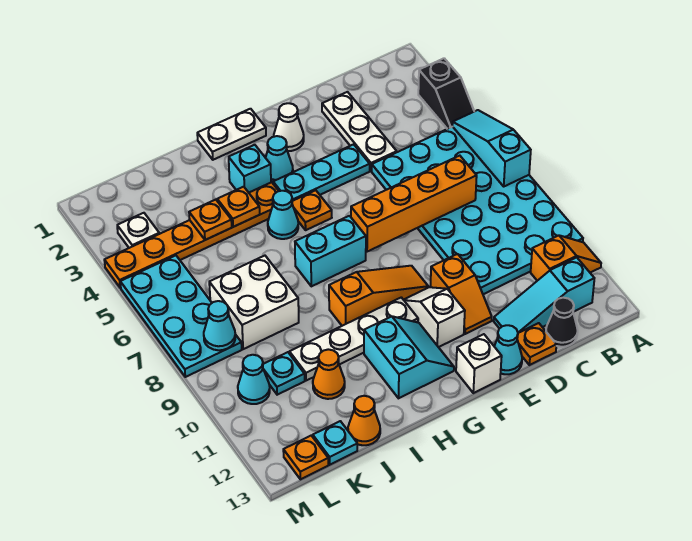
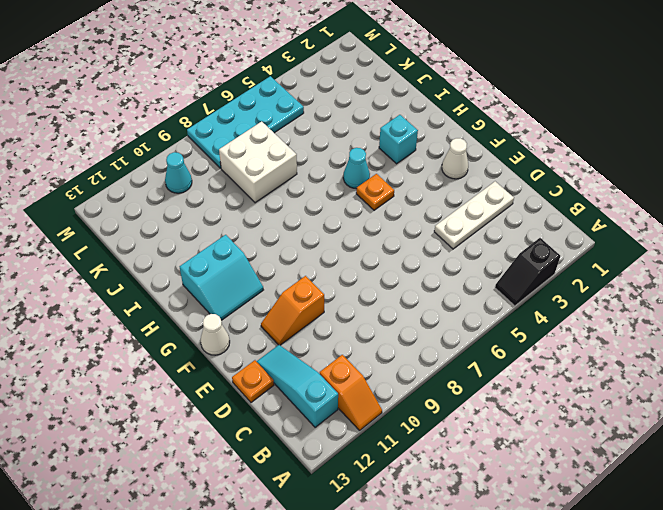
white cone F13 level 1 -> white brick F13 level 1
none -> cyan plate A5:D10 level 1
none -> black cone C13 level 1
none -> cyan plate E4:G4 level 1
none -> cyan cone E13 level 1

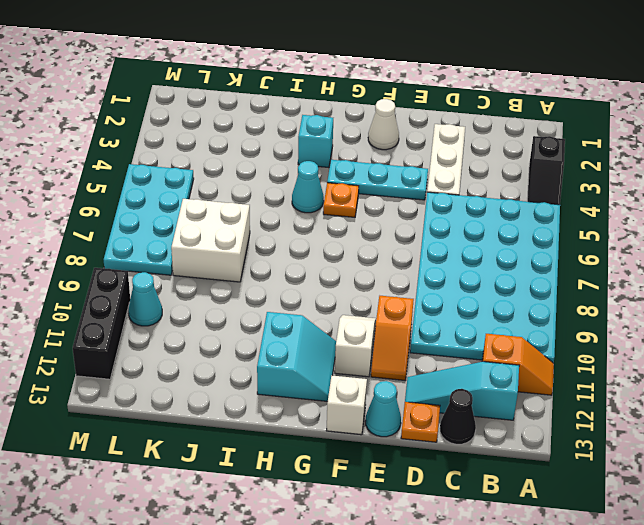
black brick M10:M12 level 1 -> none
none -> orange slope F9:H9 level 1 top H
none -> white plate G1:H1 level 1
none -> cyan cone G3 level 1
none -> cyan brick G7:H7 level 1

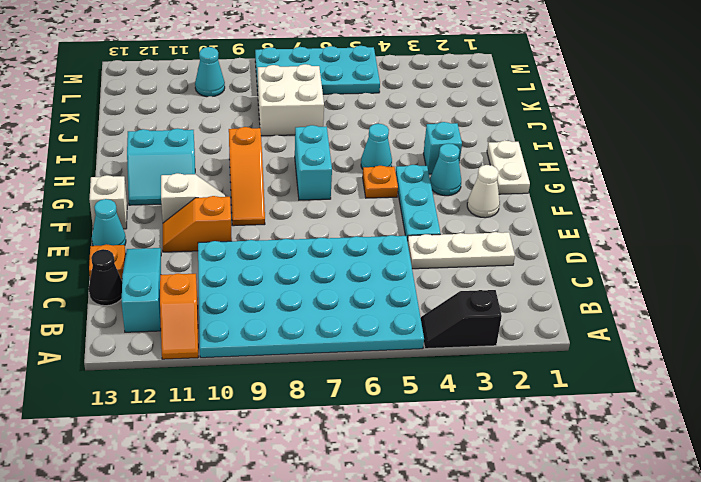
none -> white plate G10:J10 level 1
none -> orange plate H4:M4 level 1
none -> orange cone J11 level 1
none -> orange cone J13 level 1

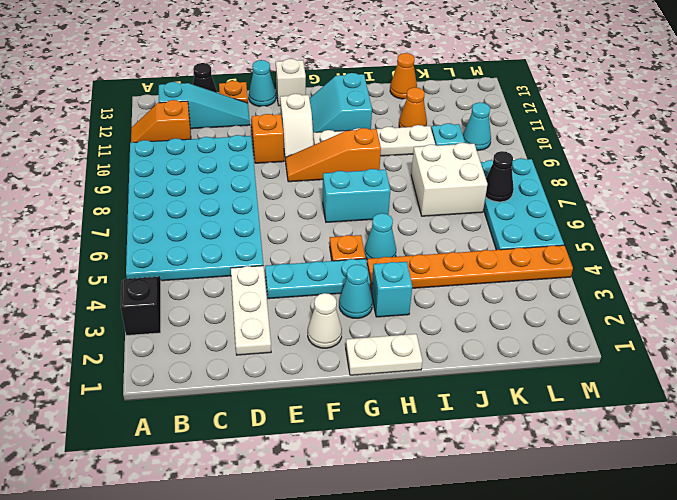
black cone L7 level 2 -> none
none -> cyan plate K13 level 1
none -> white plate L3 level 1
none -> orange plate L13 level 1
none -> cyan slope A5:A7 level 2 top 7

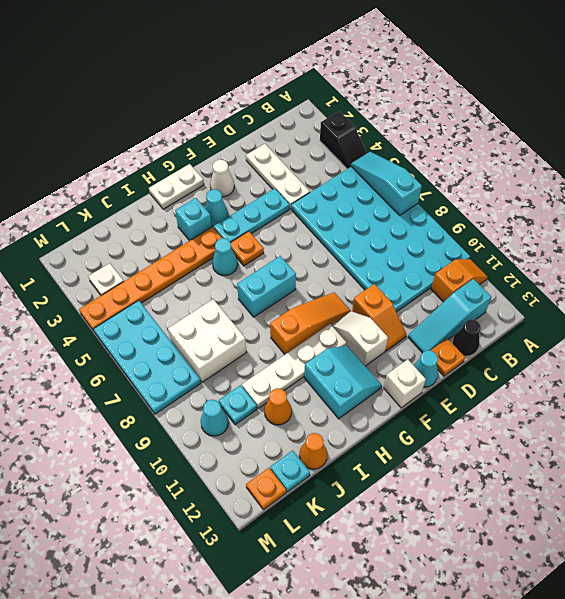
none -> orange brick C7:F7 level 2
none -> orange plate I4 level 2
none -> orange plate J4 level 2
none -> cyan cone L8 level 2

